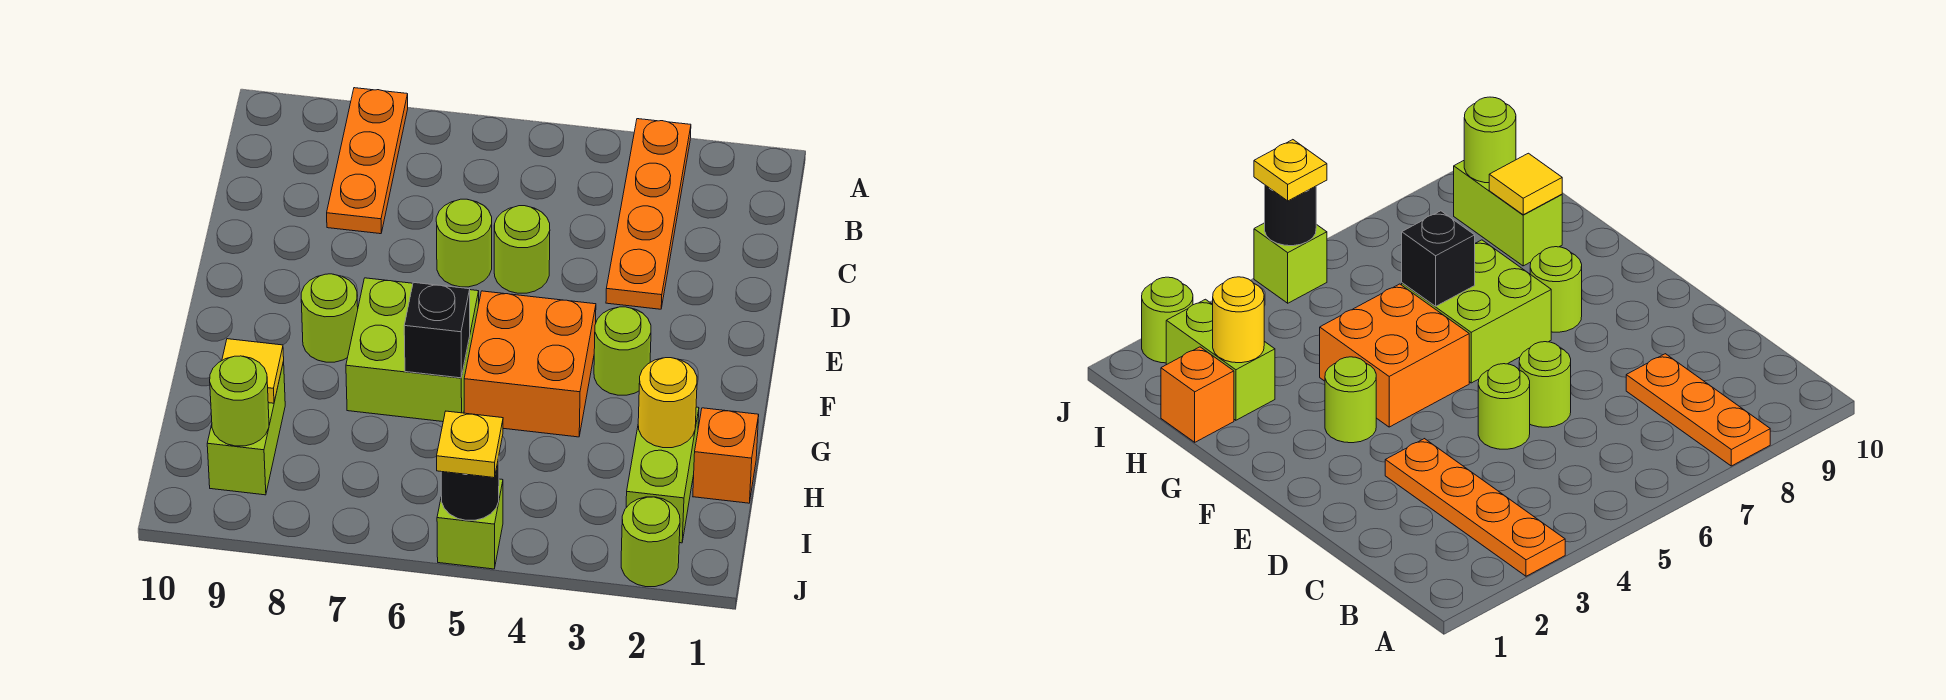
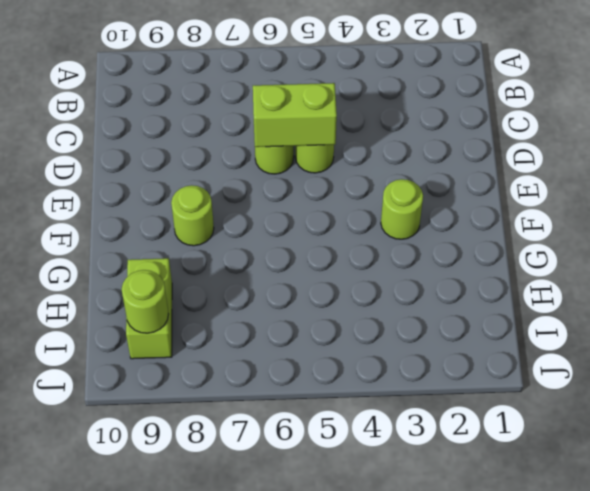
lime brick D5:D6 level 2 -> lime brick H2:I2 level 1
none -> orange plate A3:D3 level 1
none -> orange plate A8:C8 level 1
none -> orange brick F4:G5 level 1

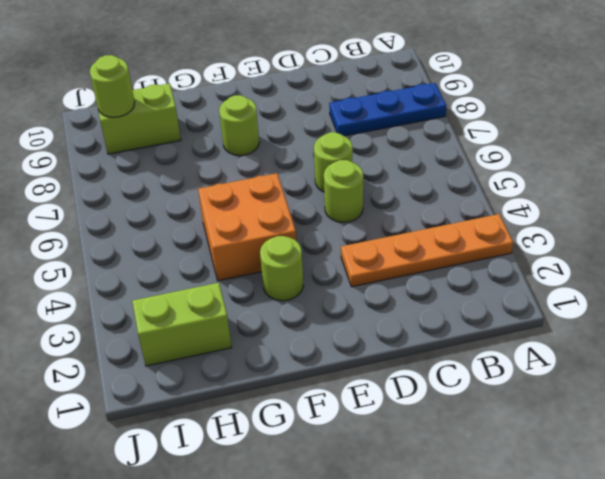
blue plate A8:C8 level 1 -> orange plate A8:C8 level 1
none -> lime brick F6:G7 level 1
none -> orange brick H1 level 1
none -> lime round brick J2 level 1

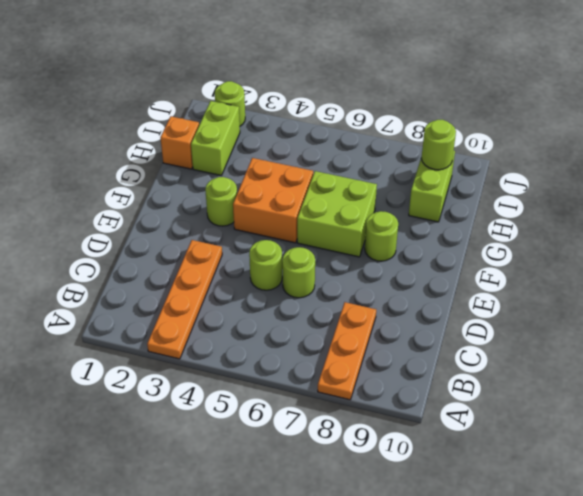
none -> lime brick J5 level 1
none -> black brick G6 level 2
none -> yellow round brick H2 level 2

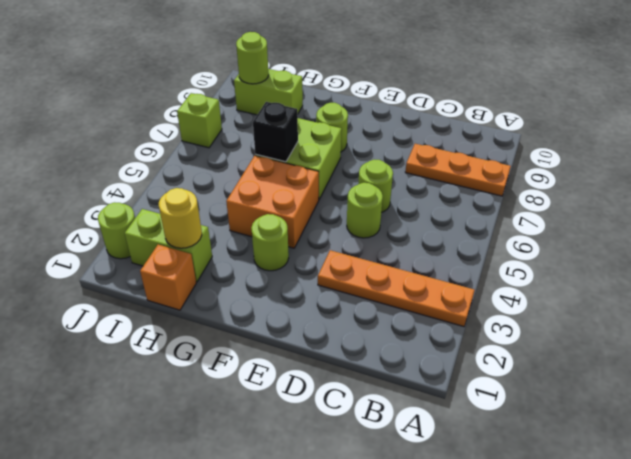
lime brick J7 level 1 -> lime brick J5 level 1
none -> yellow tile H9 level 2
none -> black round brick J5 level 2
none -> yellow plate J5 level 3

